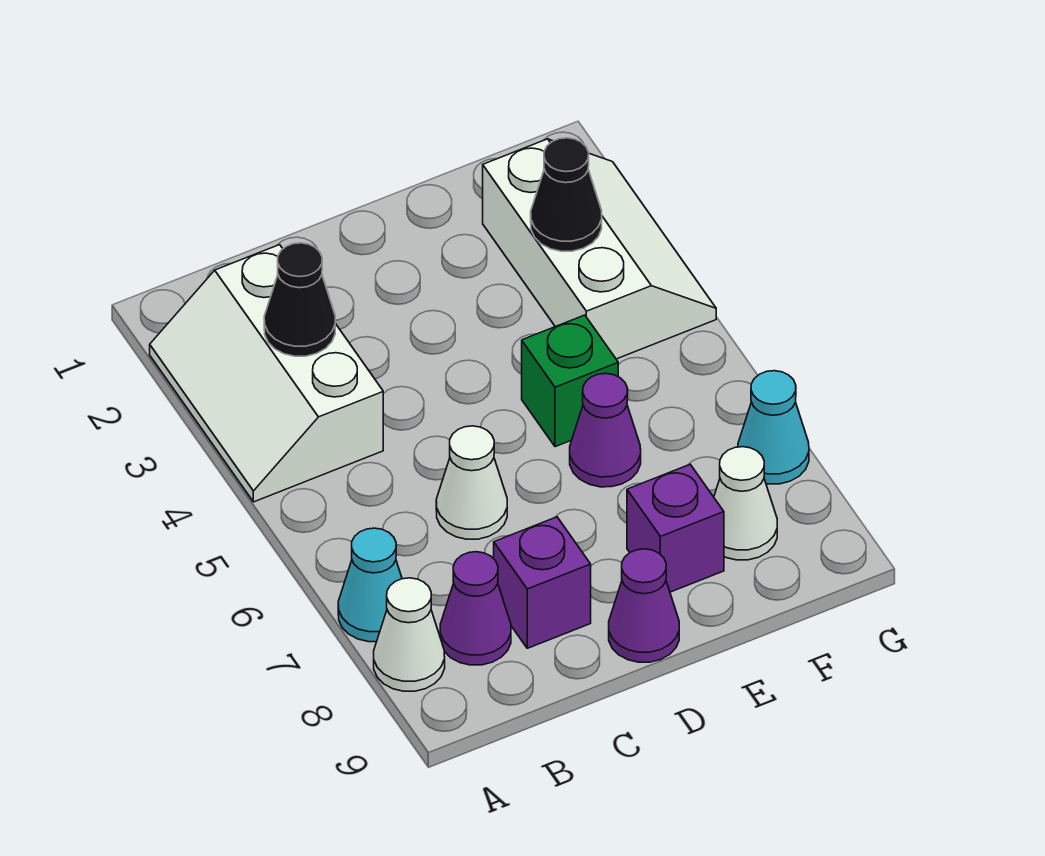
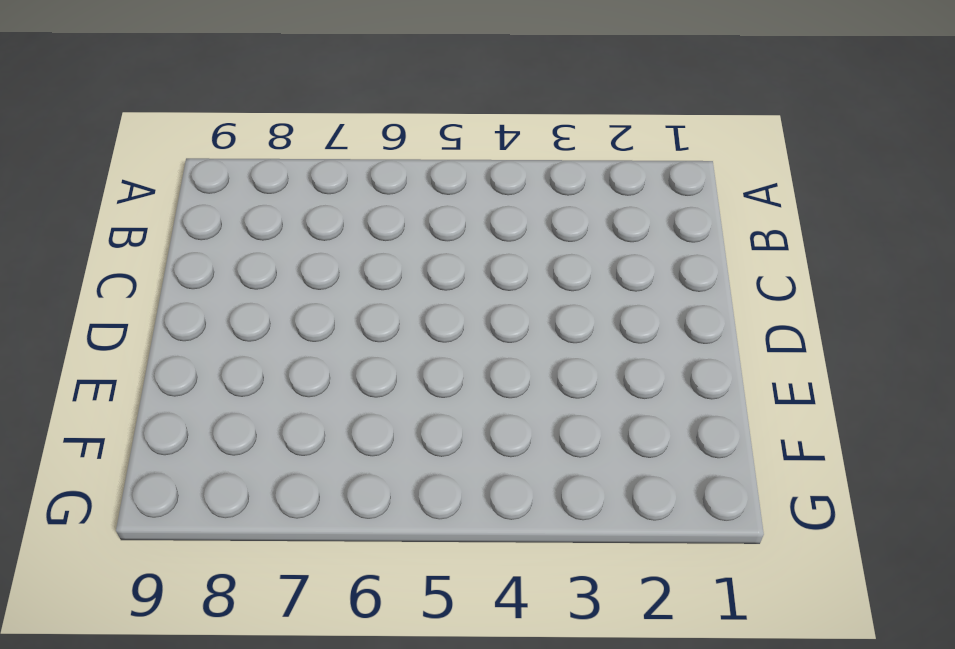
none -> white slope A2:B4 level 1 top B
none -> cyan cone A7 level 1
none -> white cone A8 level 1

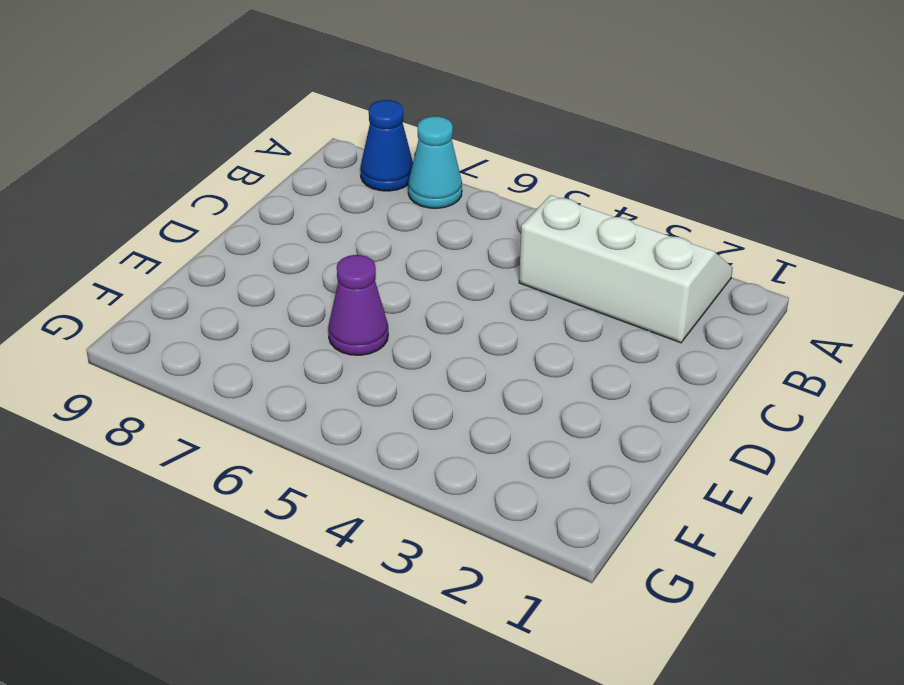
blue cone A8 level 1 -> white cone A8 level 1
none -> purple cone B8 level 1
none -> white cone C6 level 1
none -> purple brick C8 level 1

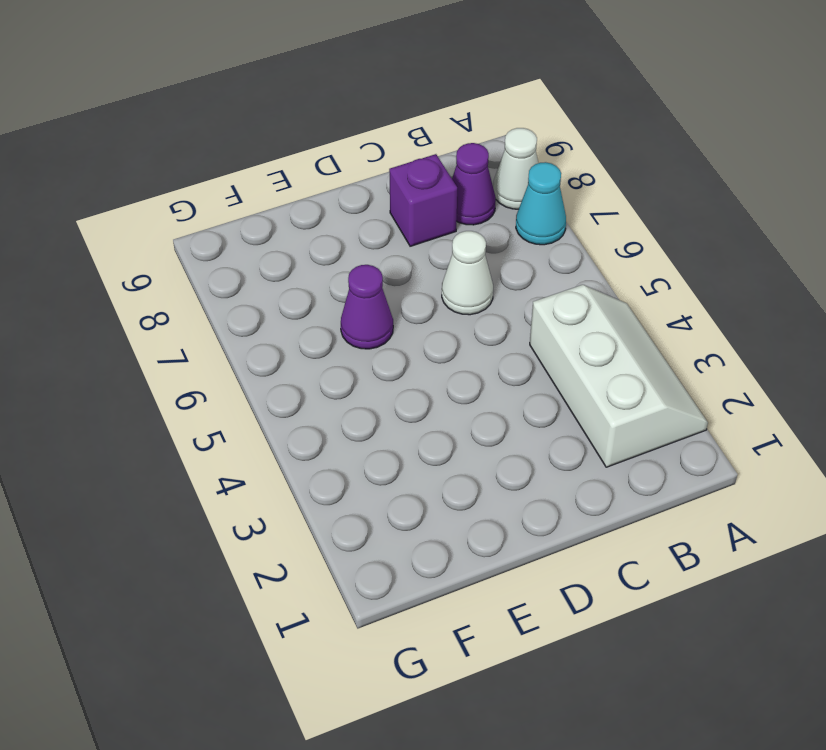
none -> purple cone D9 level 1
none -> green brick E5 level 1
none -> purple brick E8 level 1

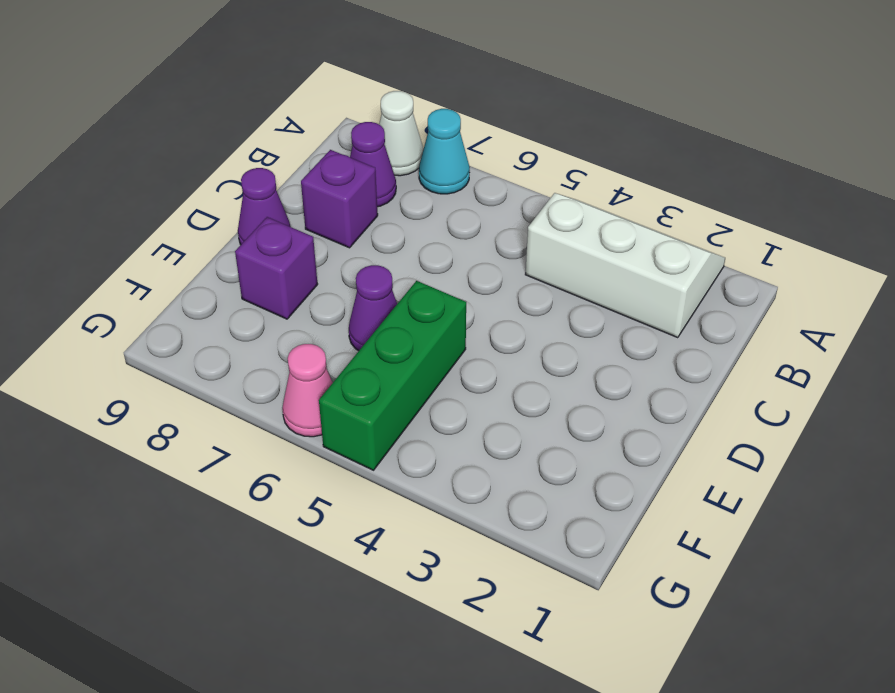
green brick E5:G5 level 1 -> green brick E5 level 1
pink cone G6 level 1 -> none
none -> white cone C6 level 1
none -> white slope F2:G4 level 1 top F
none -> white cone F8 level 1

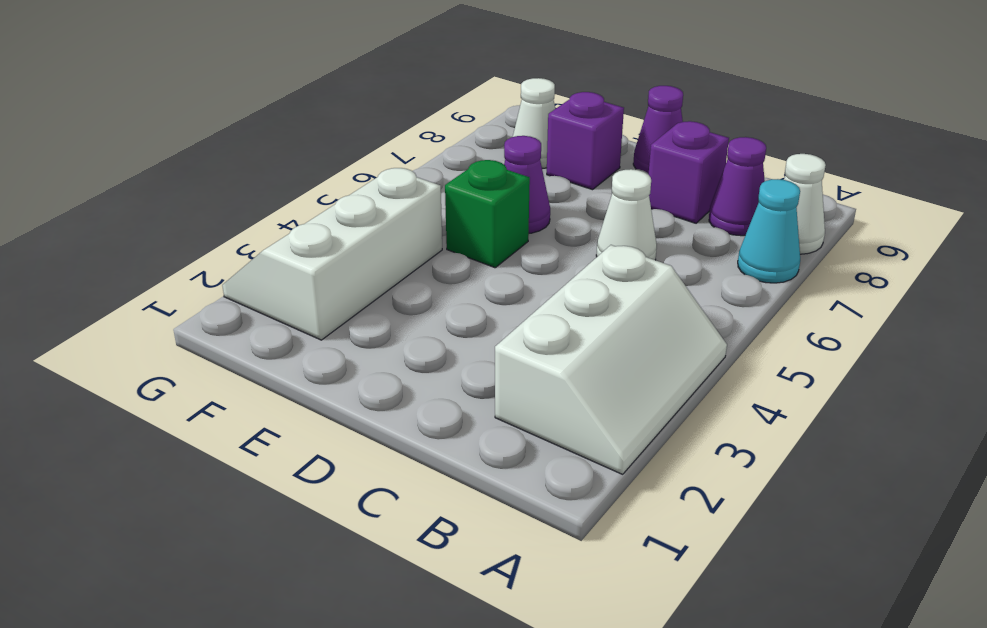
none -> cyan cone G7 level 1
none -> black cone B3 level 2
none -> black cone F3 level 2

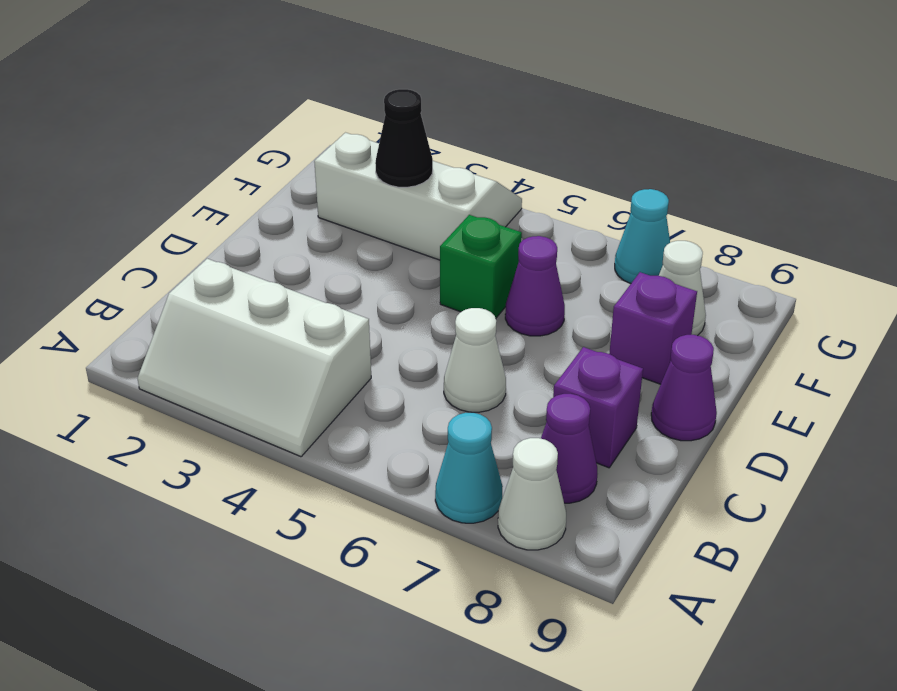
none -> black cone B3 level 2

